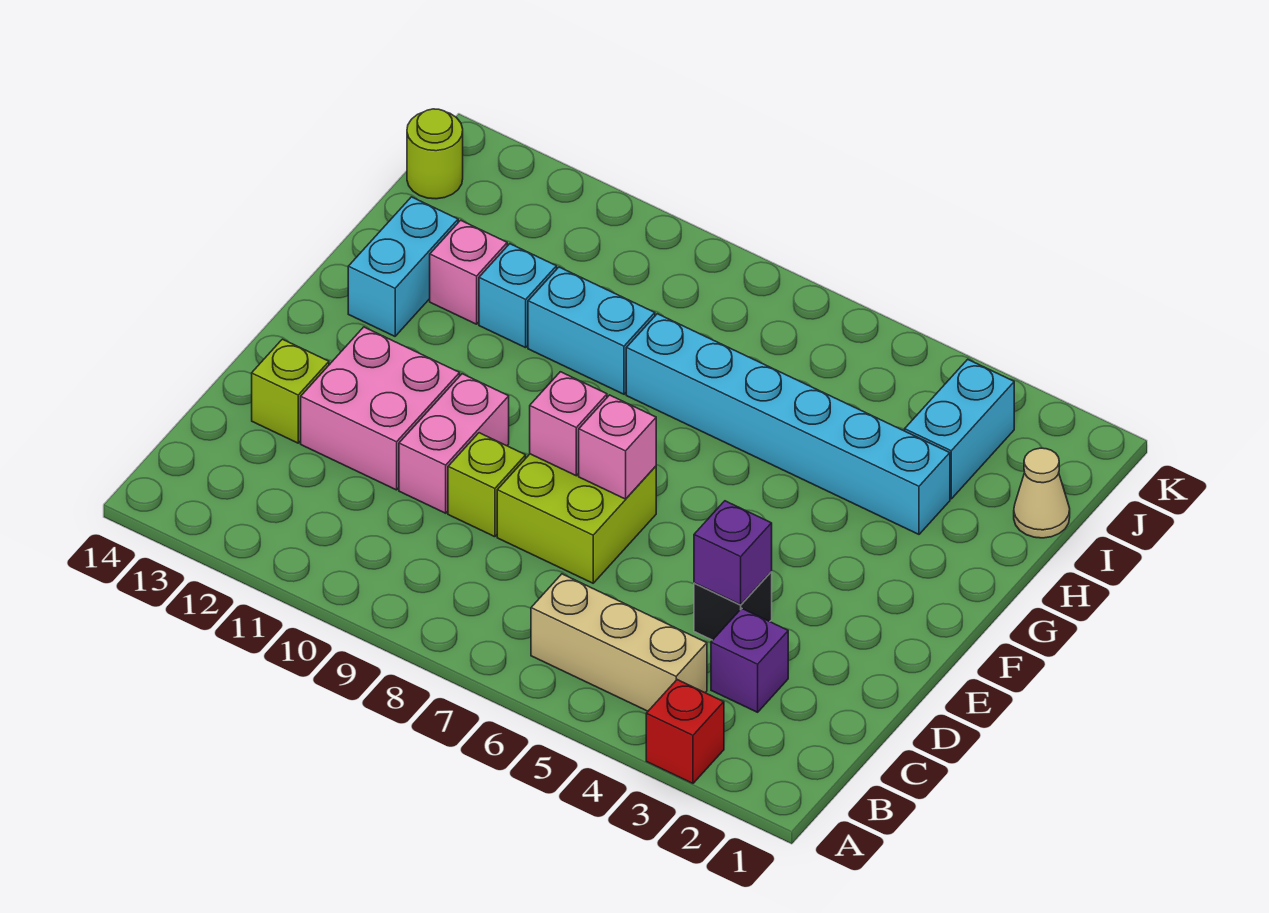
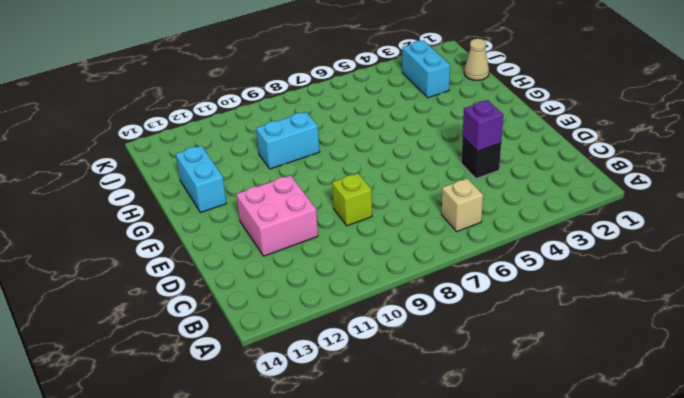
tan brick B6 level 1 -> tan brick B4:B6 level 1
none -> red brick A3 level 1
none -> purple brick C3 level 1
none -> lime brick D7:E8 level 1

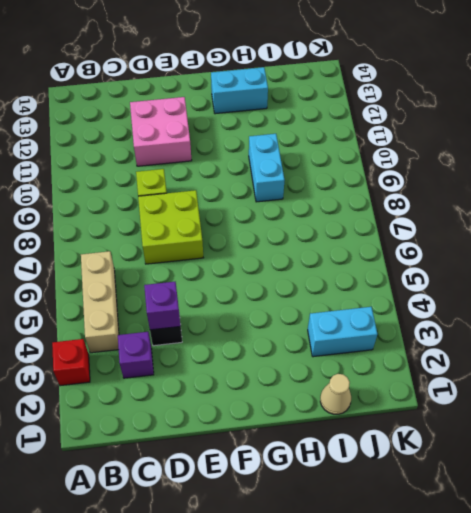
none -> pink brick D10:E10 level 1
none -> lime brick D13 level 1
none -> cyan brick H3:H8 level 1

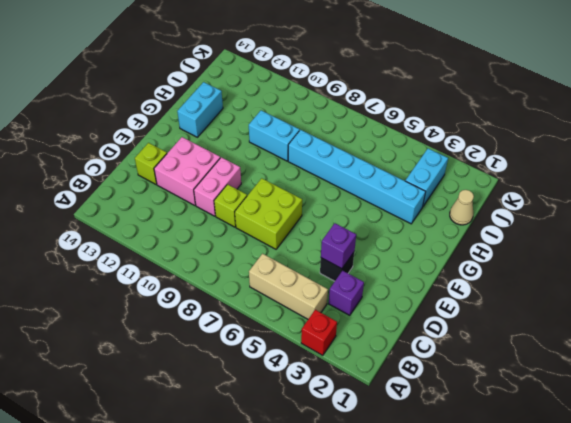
none -> cyan brick H11 level 1
none -> pink brick H12 level 1
none -> lime round brick J14 level 1

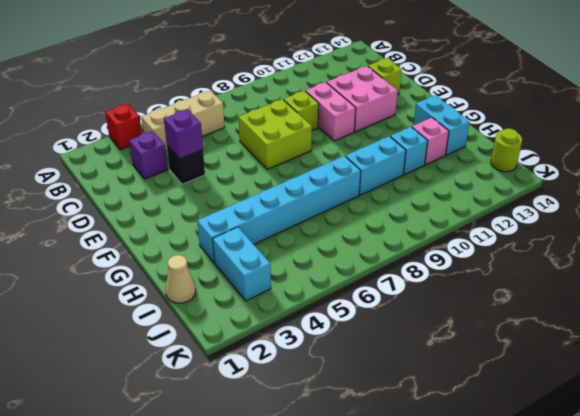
none -> pink brick E7 level 2
none -> pink brick E8 level 2

